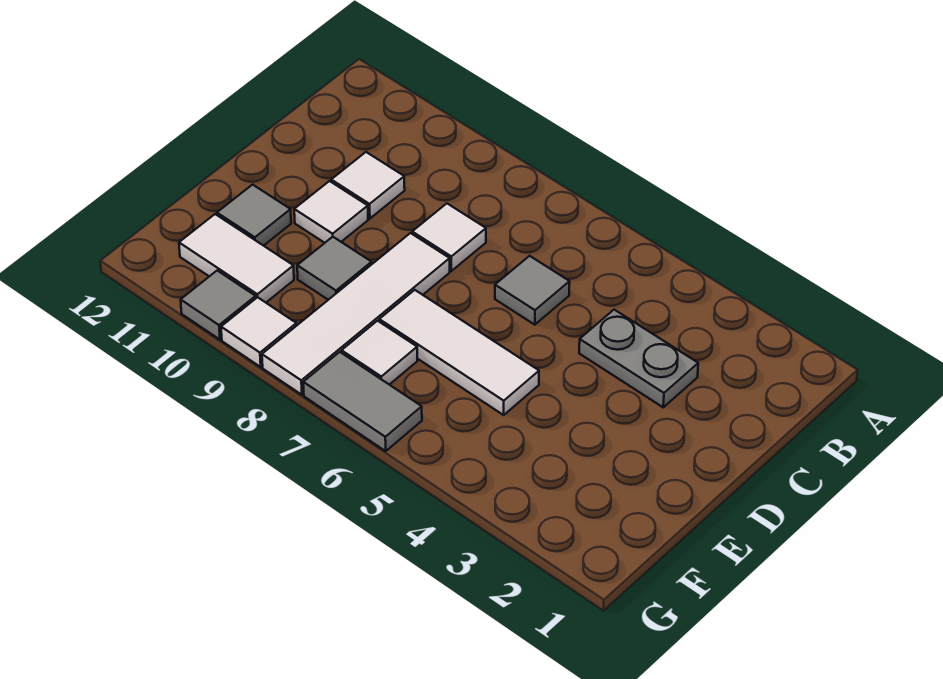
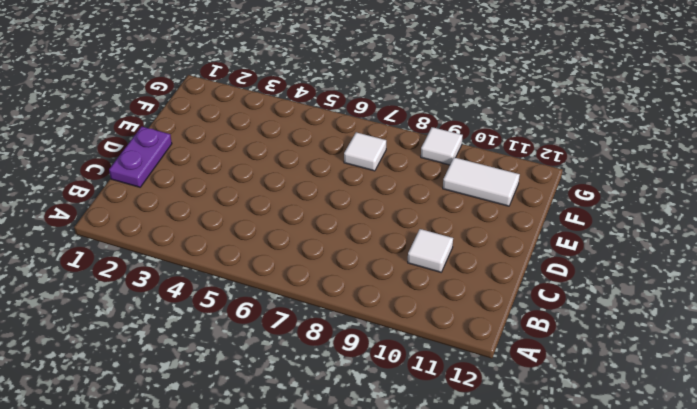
purple plate C1:D1 level 1 -> none
none -> grey plate C3:C4 level 1
none -> grey tile C6 level 1
none -> white tile C8 level 1

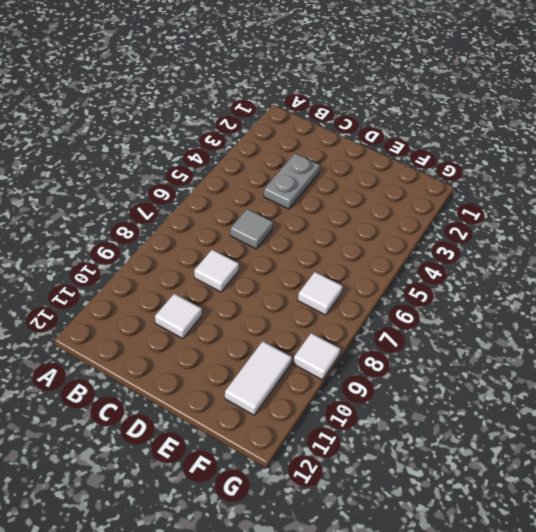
none -> white tile D8:G8 level 1
none -> white tile D10 level 1
none -> white tile E5:E7 level 1

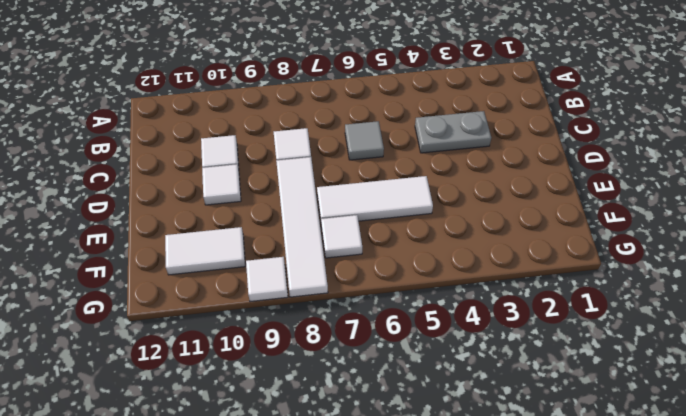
none -> grey tile E9 level 1
none -> grey tile E11 level 1
none -> grey tile G6:G7 level 1

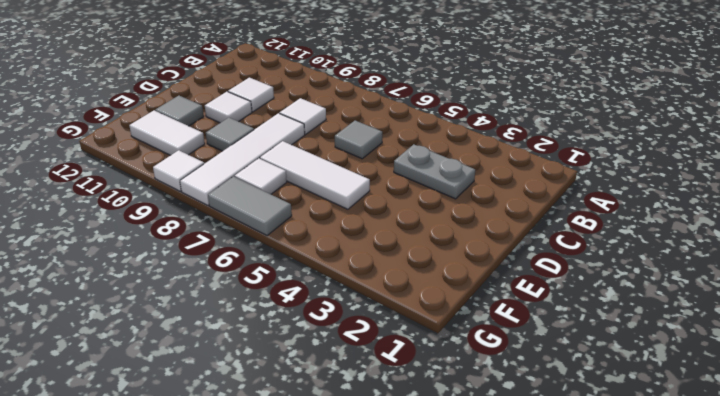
none -> grey tile G10 level 1

